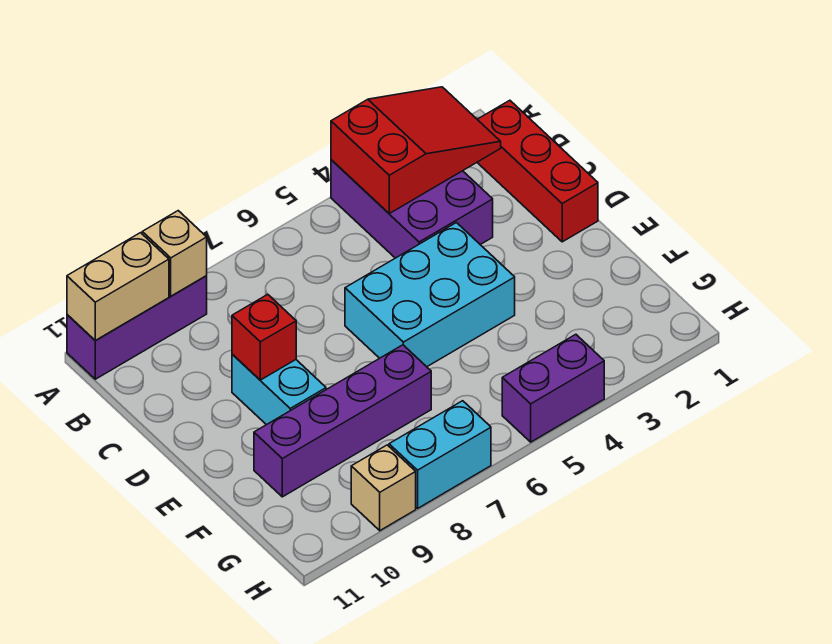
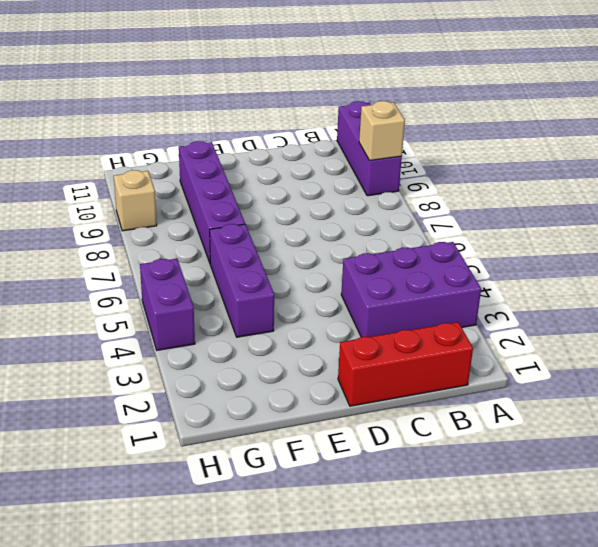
purple brick F4:F6 level 1 -> none
none -> cyan brick D4:E6 level 1
none -> cyan brick D9:E9 level 1
none -> cyan brick H7:H8 level 1

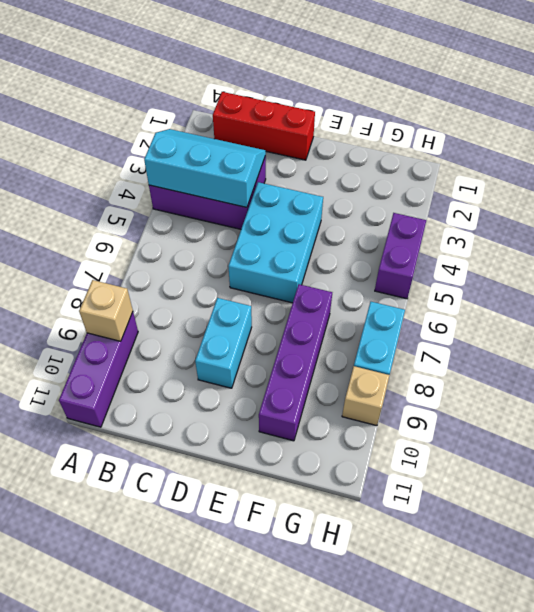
cyan slope A3:C4 level 2 top 4 -> red slope A2:B4 level 2 top 4
cyan brick D8:D9 level 1 -> cyan brick D9:E9 level 1
none -> tan brick A10:A11 level 2
none -> red brick D9 level 2

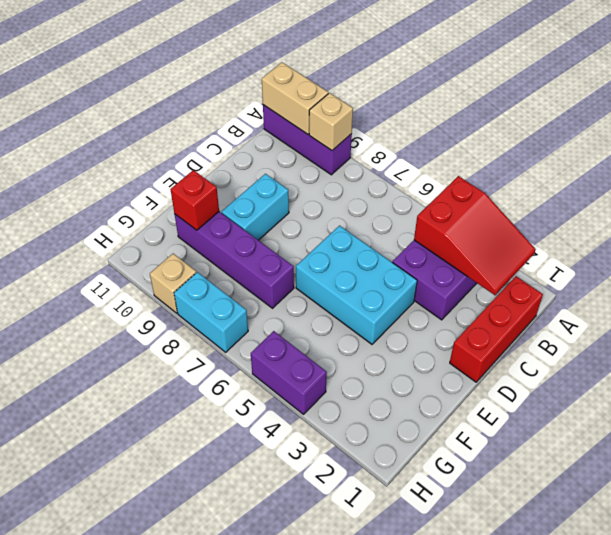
red brick F10 level 2 -> red brick D9 level 2

